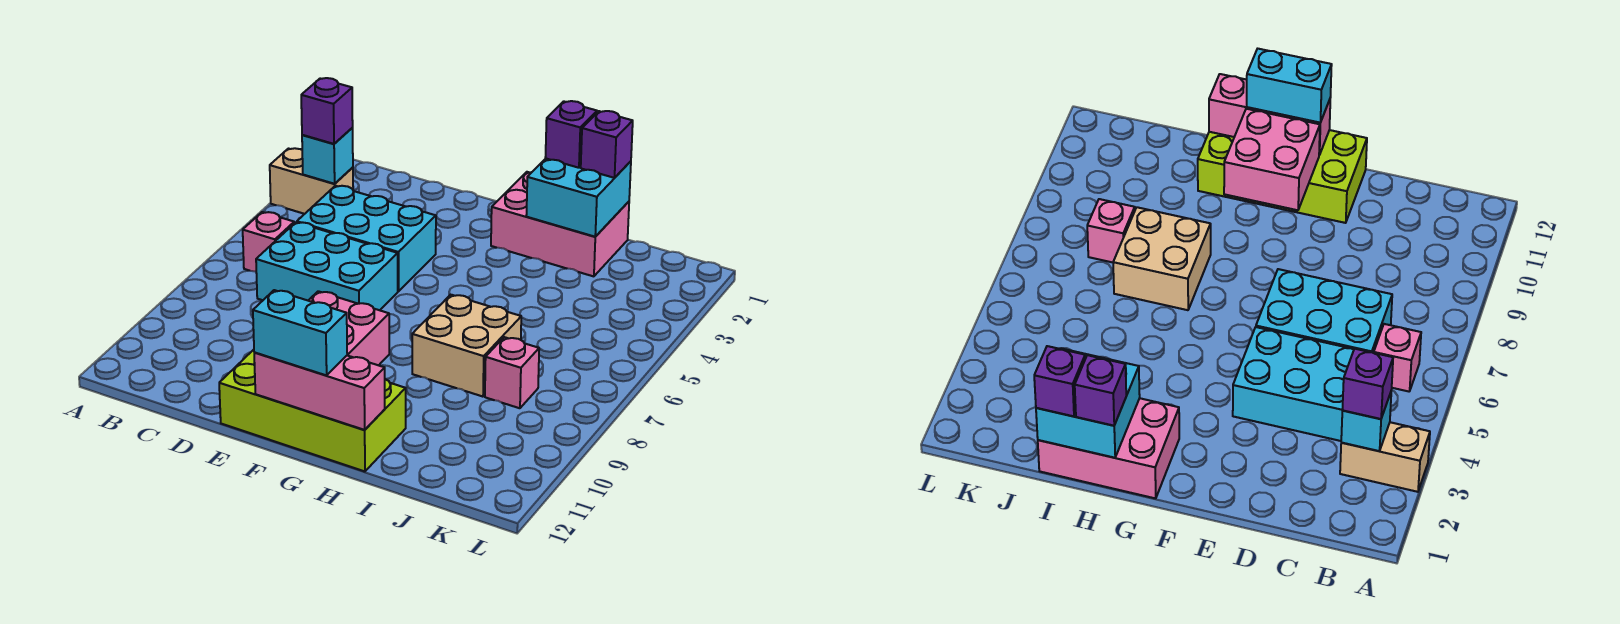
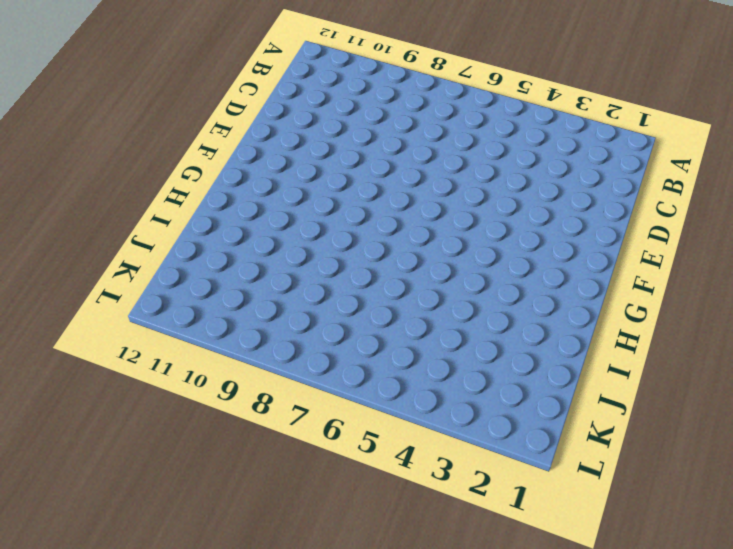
none -> tan brick A3:B3 level 1
none -> pink brick B6 level 1
none -> cyan brick C4:E5 level 1

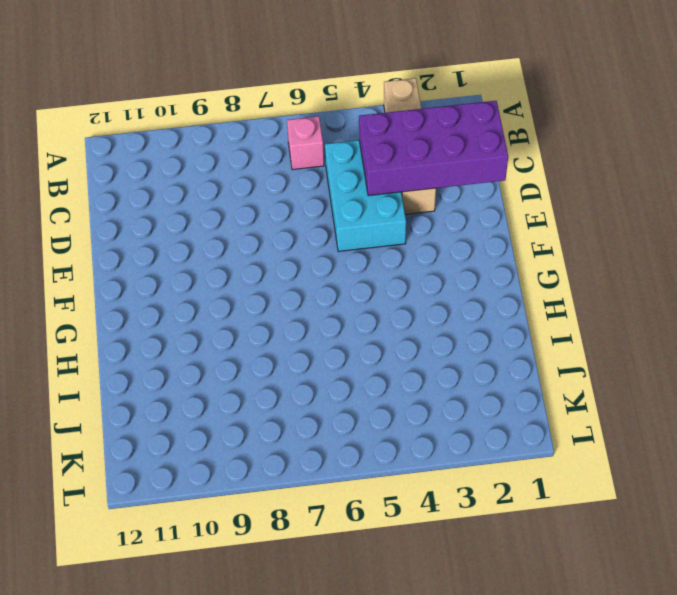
tan brick A3:D3 level 1 -> tan brick A3:B3 level 1
purple brick C1:D4 level 2 -> none
none -> cyan brick C6:E7 level 1
none -> lime brick E11:H12 level 1
none -> pink brick G1:I2 level 1

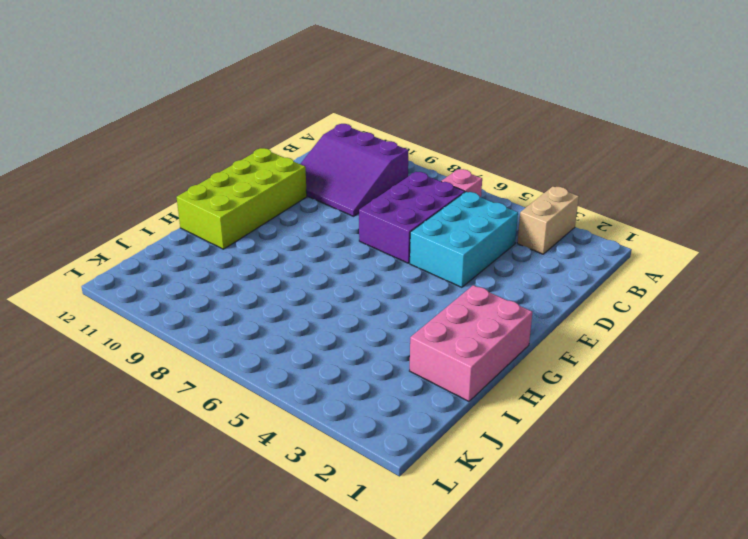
purple slope B9:D11 level 1 top B -> none
purple brick C6:E7 level 1 -> cyan brick C6:E7 level 1
none -> tan brick H7:I8 level 1
none -> pink brick J8 level 1
none -> cyan brick B3 level 2

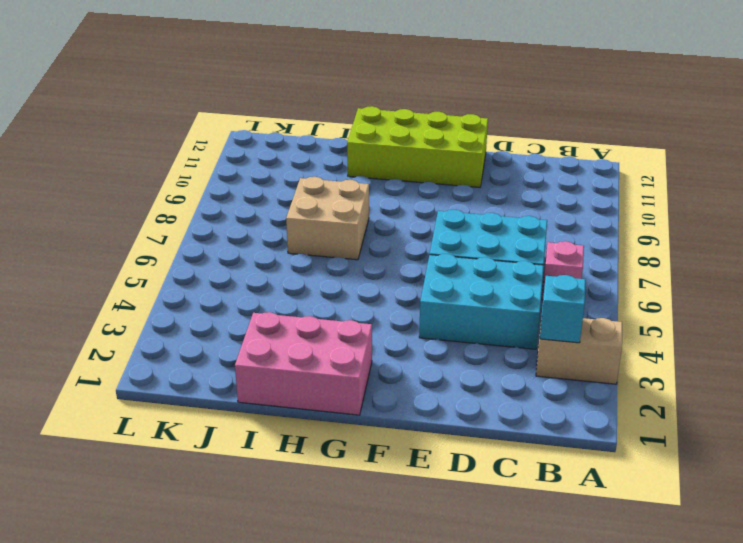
none -> pink brick J8 level 1
none -> pink brick F10:G11 level 2
none -> pink brick F12:H12 level 2

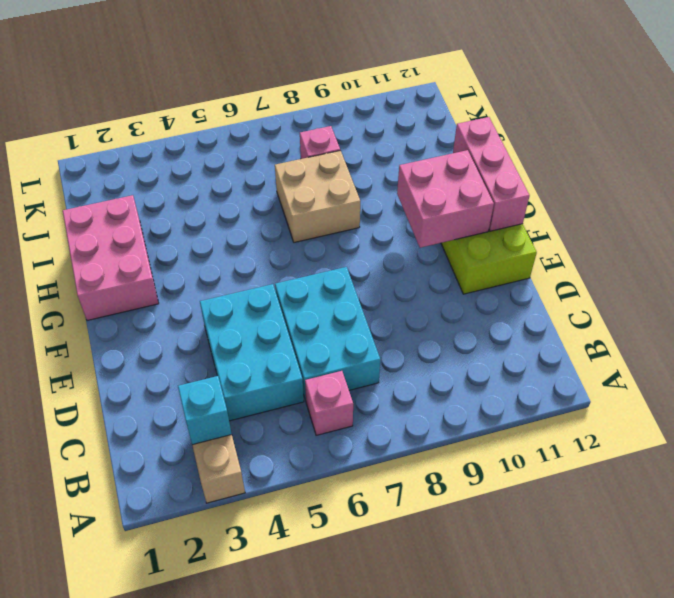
none -> cyan brick H1:I2 level 2
none -> purple brick B3 level 3
none -> cyan brick F12:G12 level 3

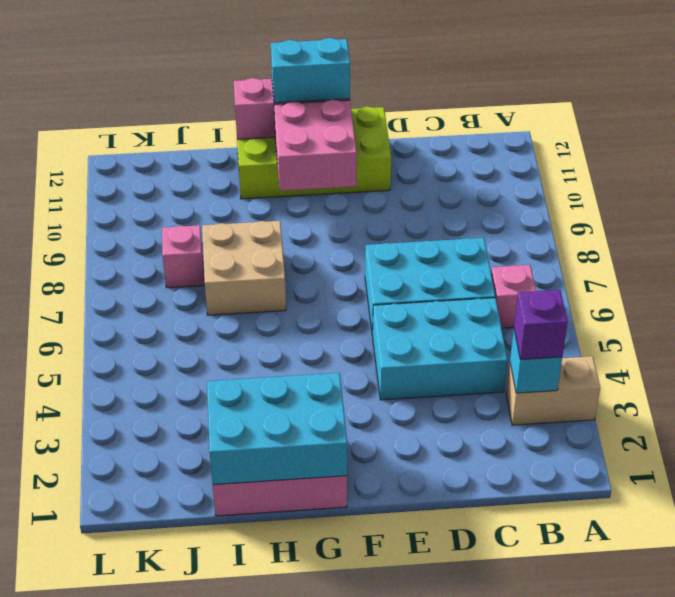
cyan brick G1:I2 level 2 -> cyan brick H1:I2 level 2
none -> purple brick H1 level 3
none -> purple brick I1 level 3

